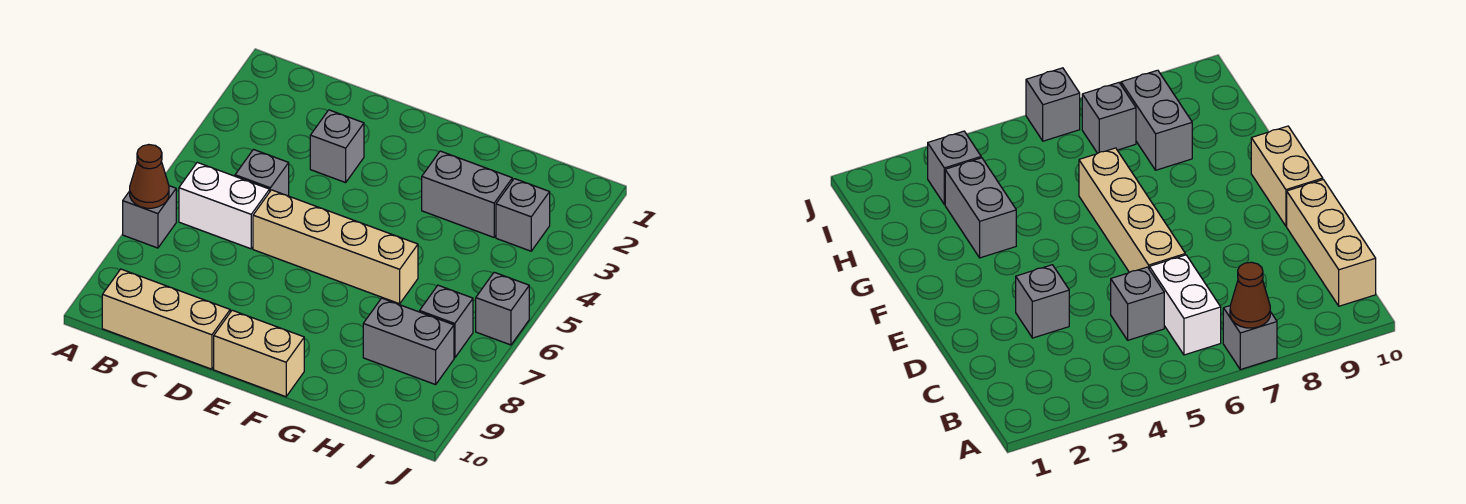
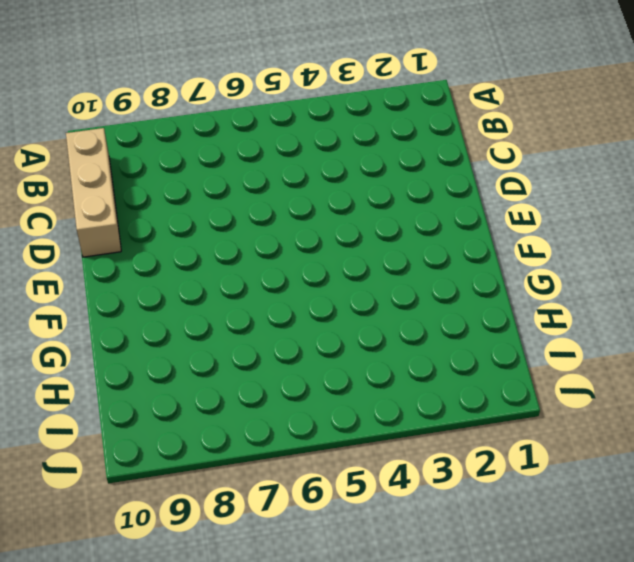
none -> grey brick A7 level 1
none -> white brick B6:C6 level 1
none -> grey brick C5 level 1

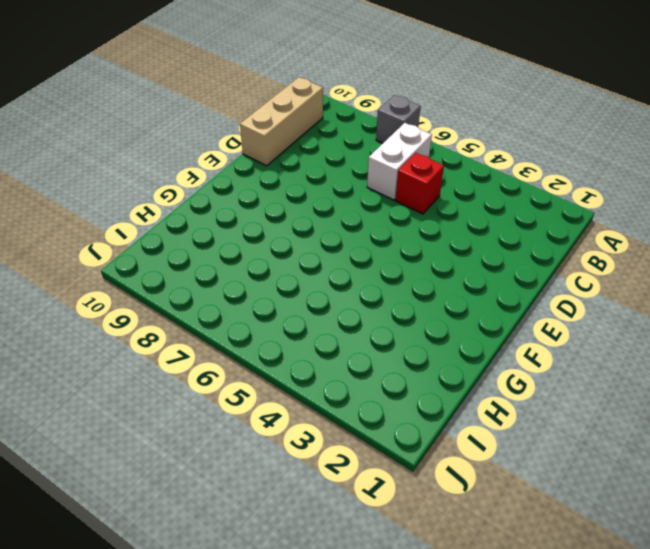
red brick C5 level 1 -> grey brick C5 level 1
none -> grey brick D3 level 1
none -> tan brick D6:G6 level 1
none -> tan brick E10:F10 level 1

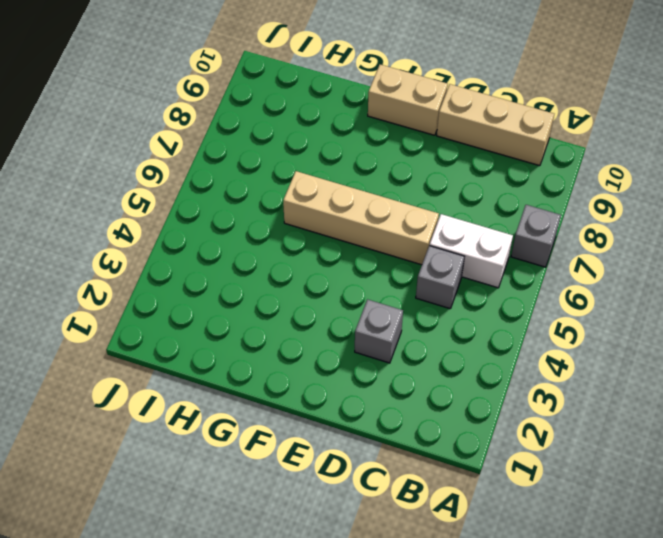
none -> grey brick G3:H3 level 1
none -> grey brick H8:I8 level 1
none -> grey brick I3 level 1

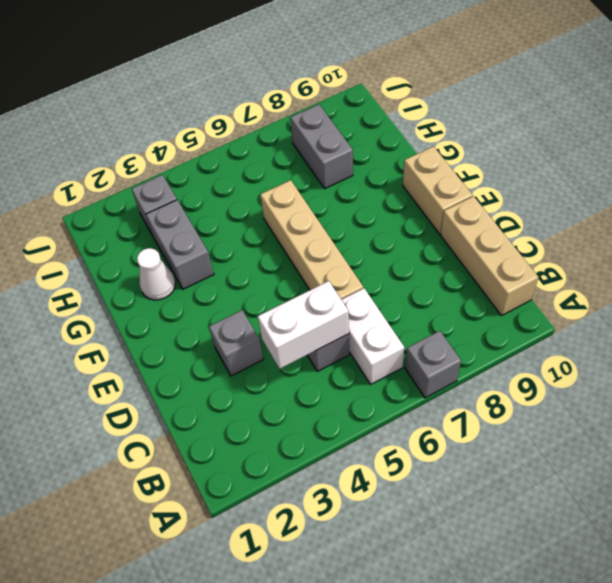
white brick C4:C5 level 2 -> none
white cone G2 level 1 -> none
none -> grey brick I7 level 1
none -> grey brick J6 level 1
none -> brown cone A7 level 2

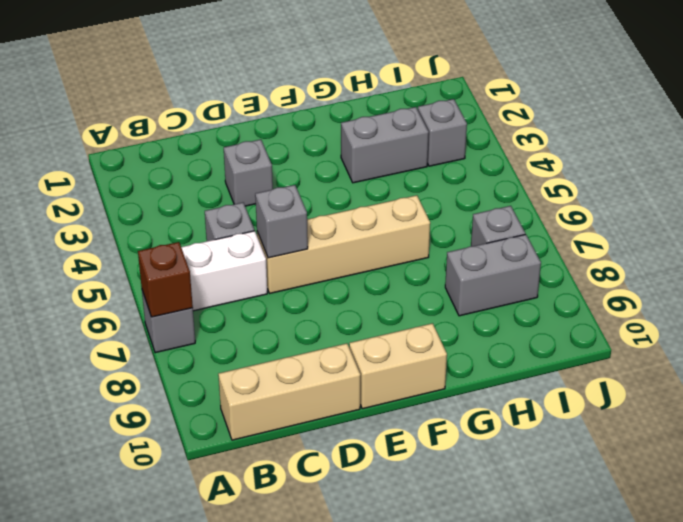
brown brick A7 level 2 -> brown cone A7 level 2
grey brick D6 level 2 -> grey brick J6 level 1

